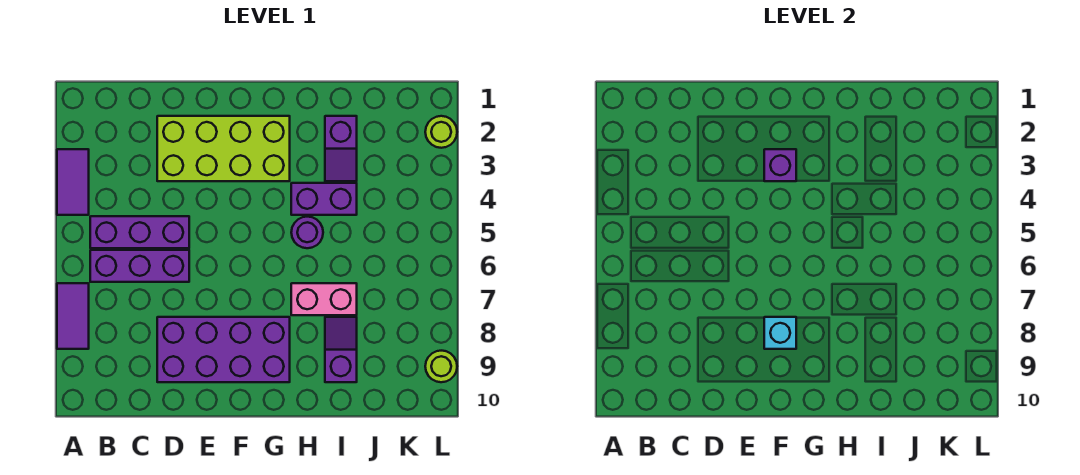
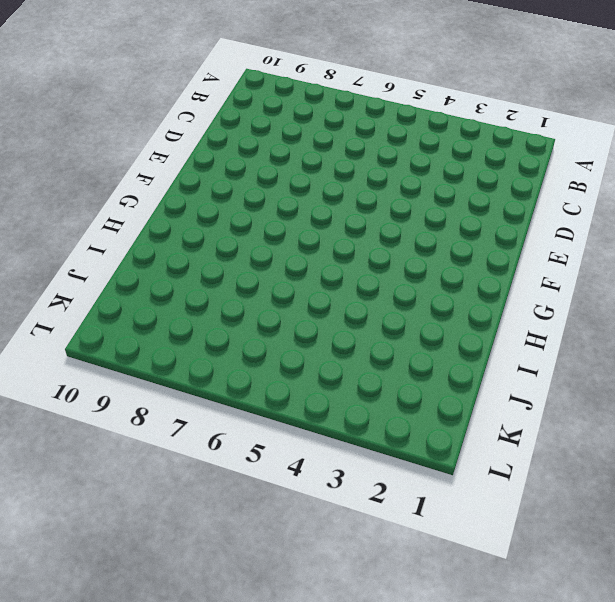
none -> purple tile A3:A4 level 1
none -> purple tile A7:A8 level 1
none -> purple brick B5:D5 level 1

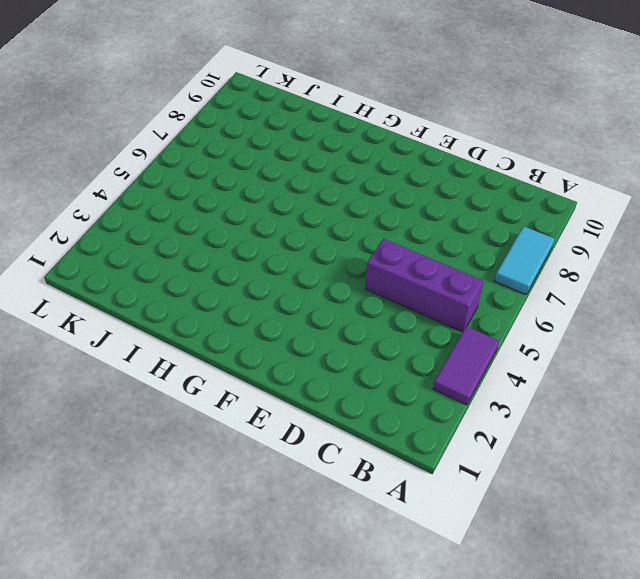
cyan tile A7:A8 level 1 -> purple tile A7:A8 level 1
none -> purple brick B6:D6 level 1
none -> lime brick D2:G3 level 1
none -> purple brick D8:G9 level 1

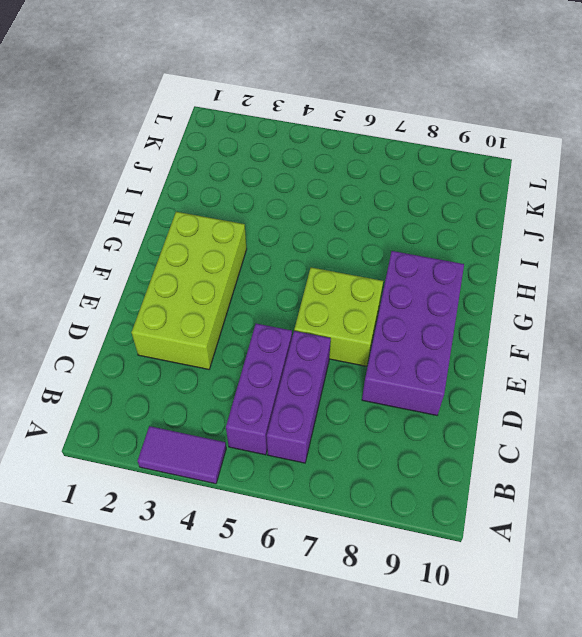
lime brick E6:F7 level 1 -> none
none -> purple tile A7:A8 level 1
none -> purple brick H4:I4 level 1
none -> purple round brick H5 level 1

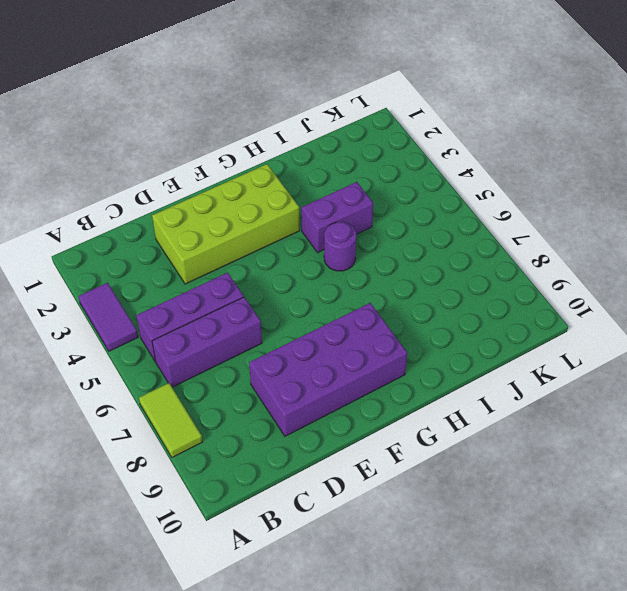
lime tile A7:A8 level 1 -> purple tile A7:A8 level 1
none -> pink brick H7:I7 level 1
none -> purple slope I2:I3 level 1 top 2
none -> purple slope I8:I9 level 1 top 9

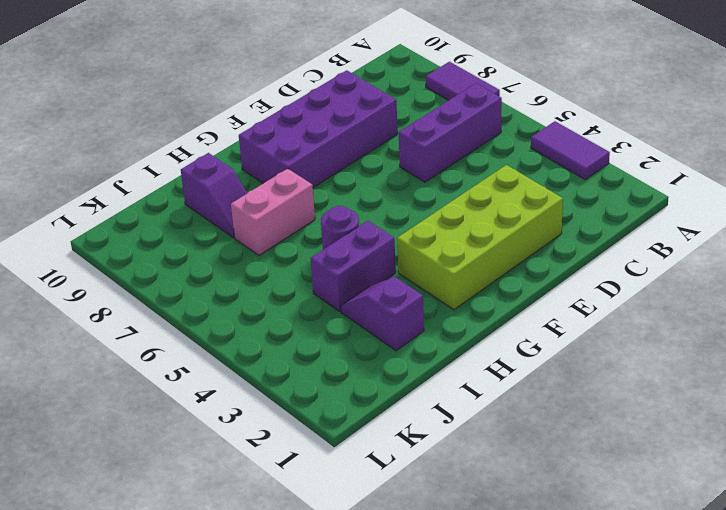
none -> purple brick B5:D5 level 1
none -> lime round brick L2 level 1
none -> lime round brick L9 level 1

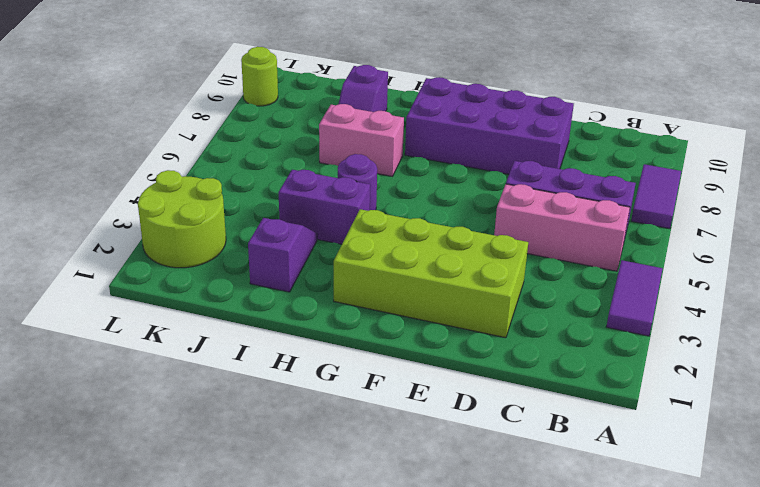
pink brick B5:D5 level 1 -> purple brick B5:D5 level 1
lime round brick K2:L3 level 1 -> lime round brick L2 level 1
none -> purple brick F3 level 2
none -> cyan brick F8 level 2

